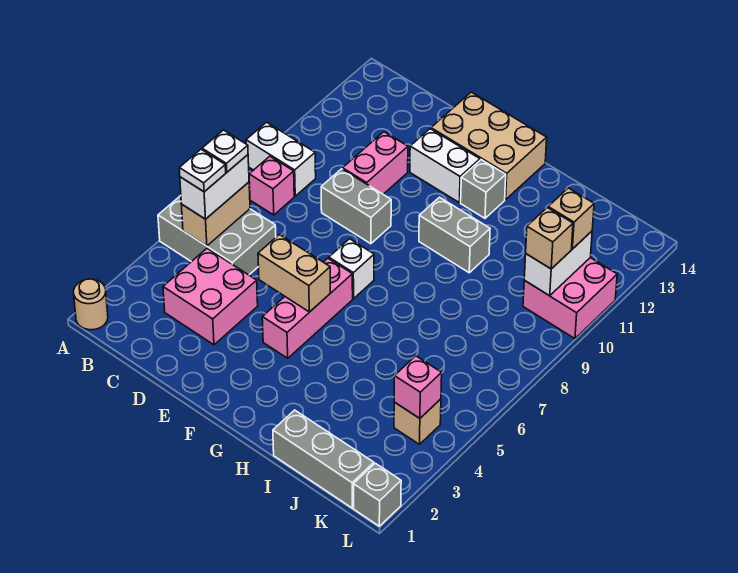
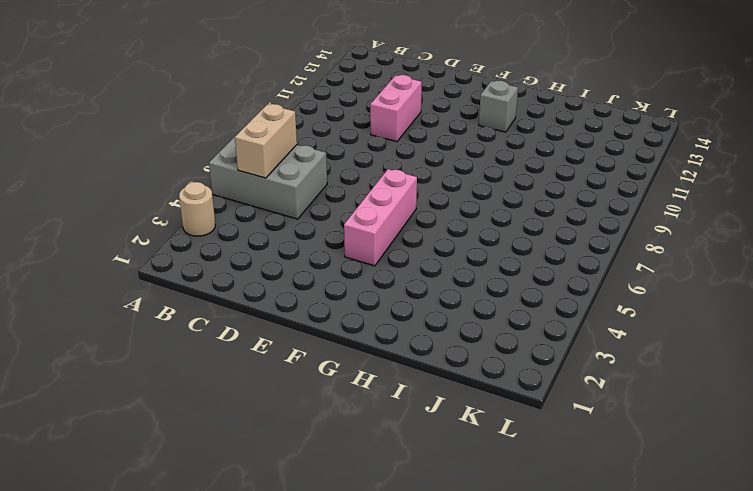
tan round brick A3 level 1 -> tan round brick A1 level 1
none -> white brick A9:B9 level 1
none -> pink brick B8 level 1
none -> pink brick C3:D4 level 1

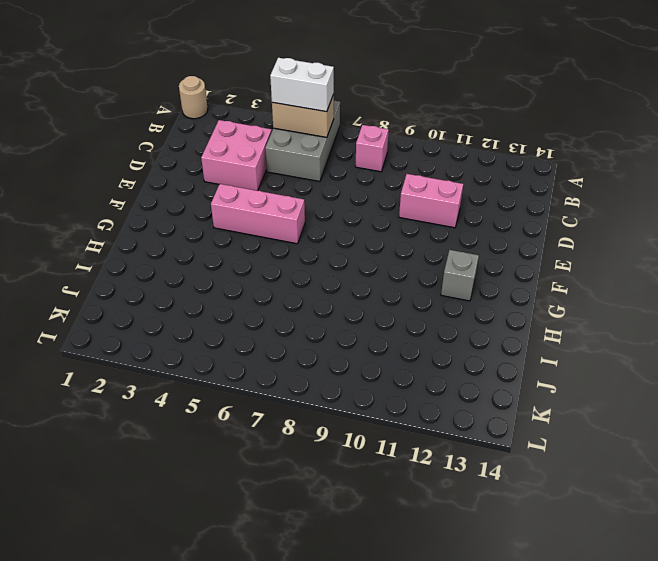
none -> white brick A9:B9 level 1
none -> grey brick D9:E9 level 1
none -> white brick E12:F12 level 1

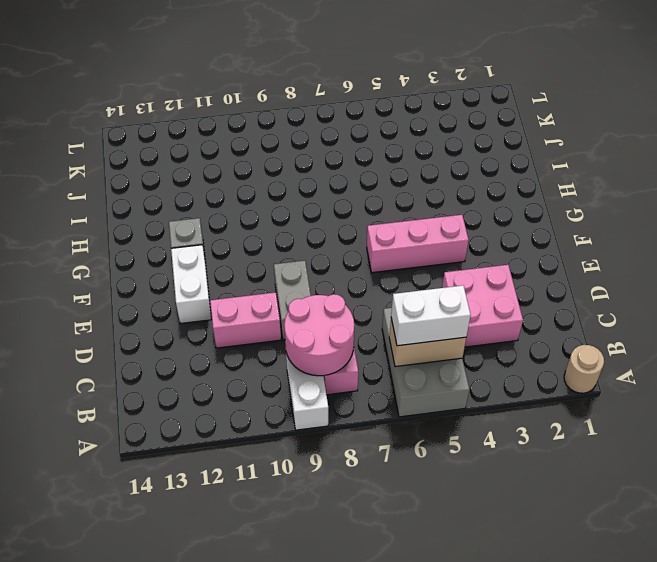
pink round brick B8:C9 level 2 -> none
none -> tan brick E13:G14 level 1
none -> white brick F7 level 1
none -> grey brick G10:H10 level 1

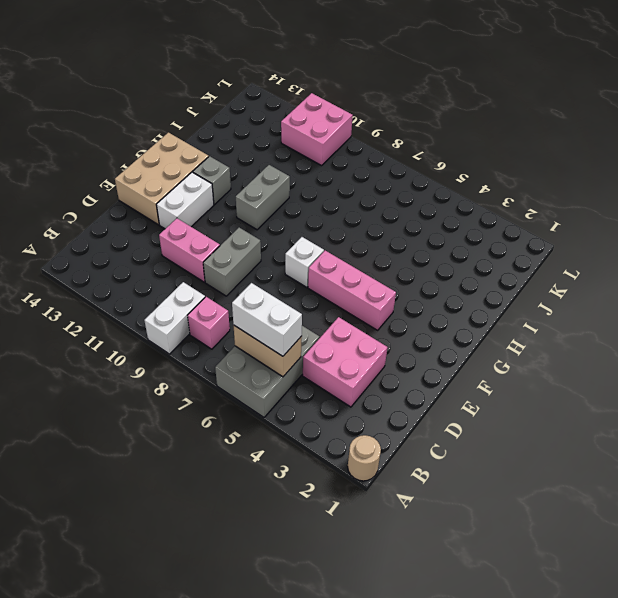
none -> grey brick I1:K1 level 1
none -> tan brick K4 level 1
none -> grey brick L1 level 1

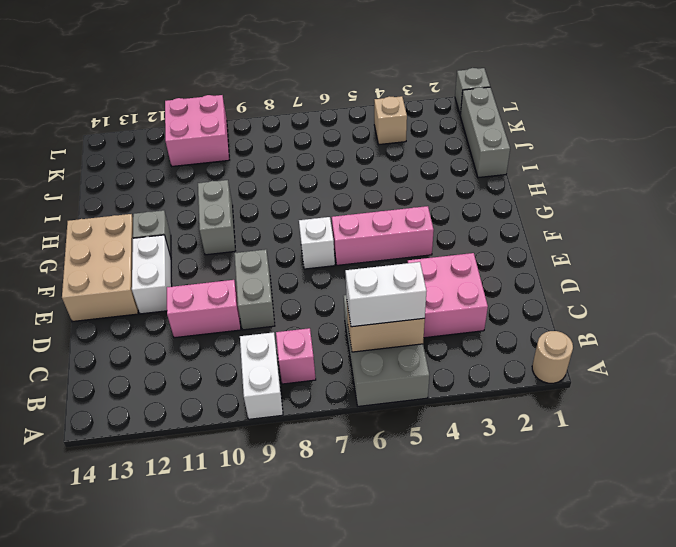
none -> tan brick E5:F5 level 2
none -> pink brick K4 level 2
none -> white brick K10:K11 level 2

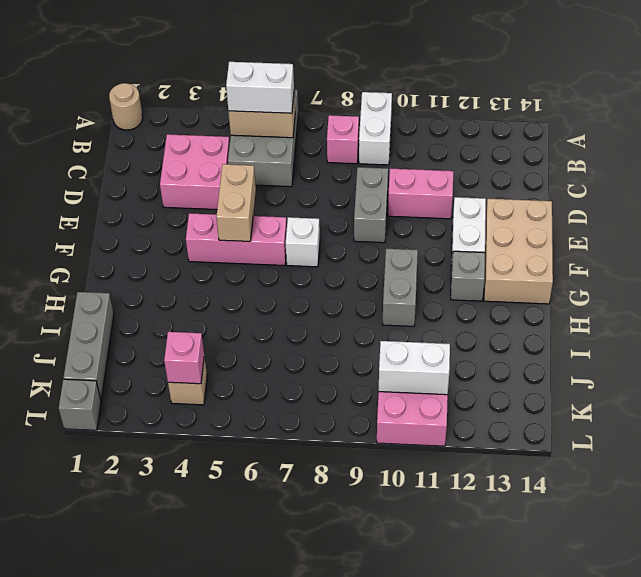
none -> tan brick K10 level 3
none -> tan brick K11 level 3
none -> white plate B5 level 4

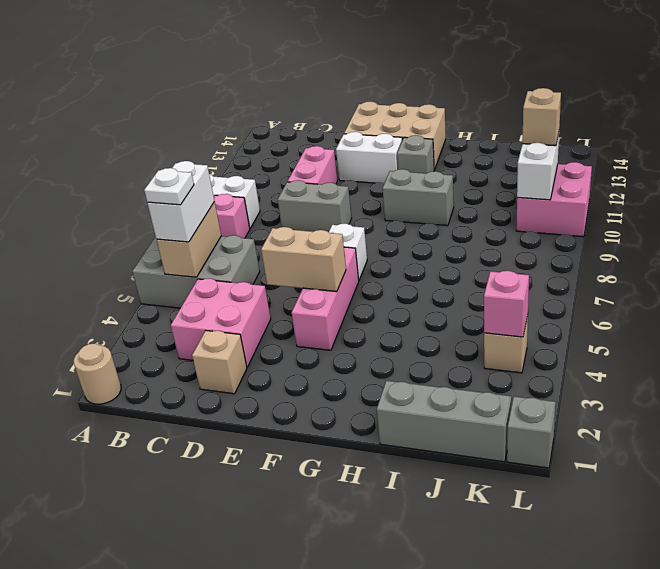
tan brick D2 level 1 -> tan brick K10 level 3
none -> white plate B6 level 4

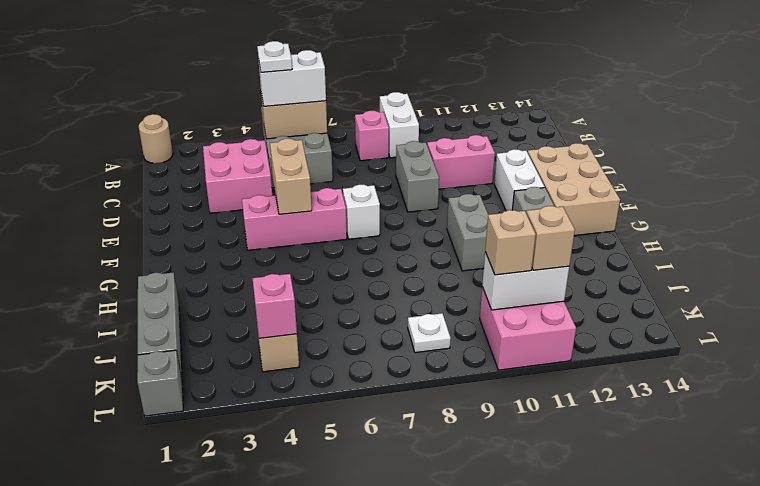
white plate K8 level 1 -> white plate B6 level 4

